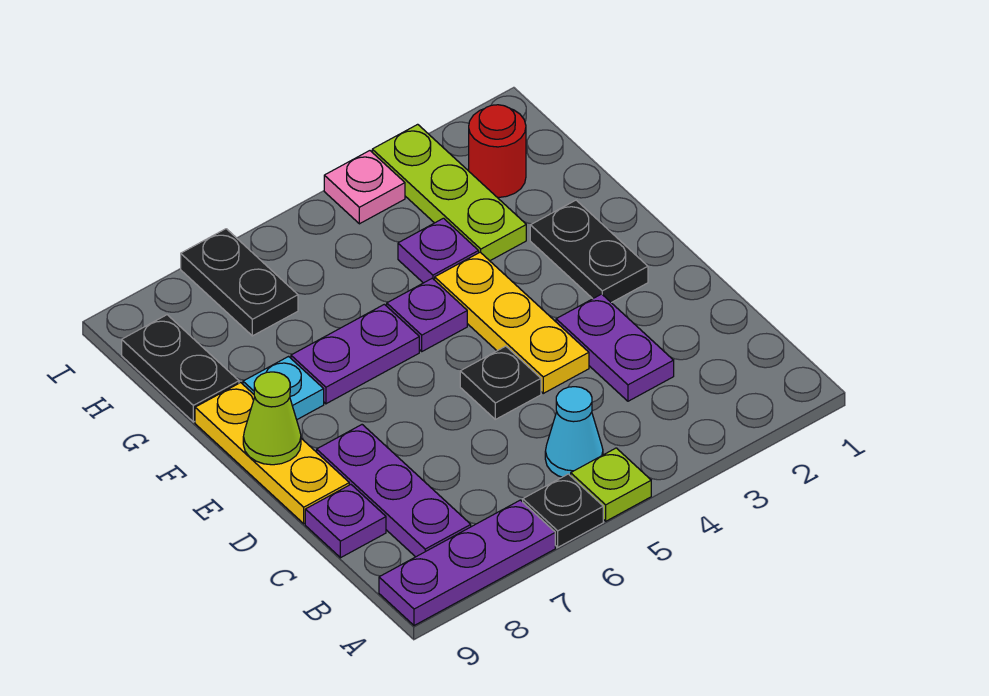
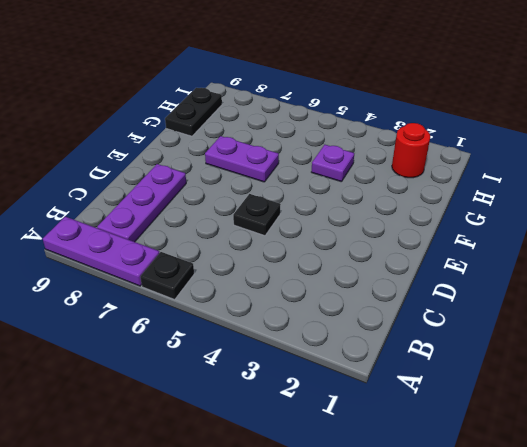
none -> lime plate A5 level 1
none -> cyan cone B5 level 1
none -> purple plate C3:D3 level 1

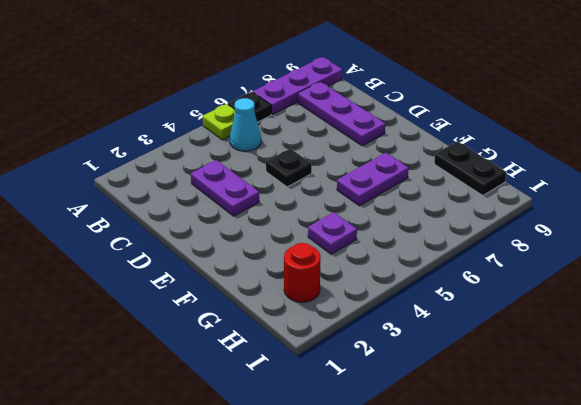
none -> purple plate C9 level 1
none -> yellow plate D4:F4 level 1
none -> yellow plate D9:F9 level 1

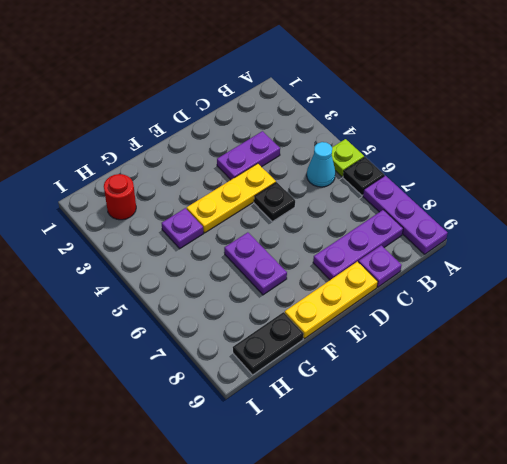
none -> black plate E2:F2 level 1
none -> purple plate F5 level 1
none -> cyan plate F8 level 1

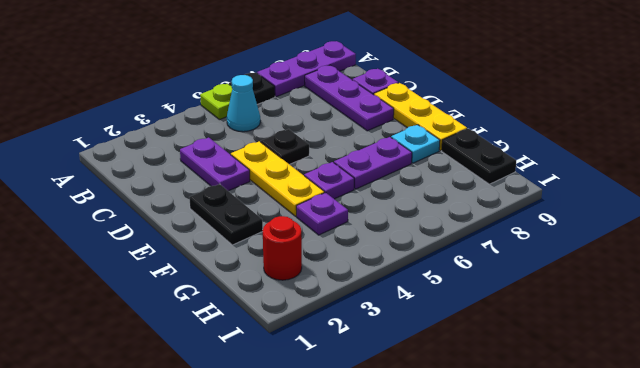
none -> lime plate G3:I3 level 1
none -> black plate H7:I7 level 1
none -> pink plate I4 level 1

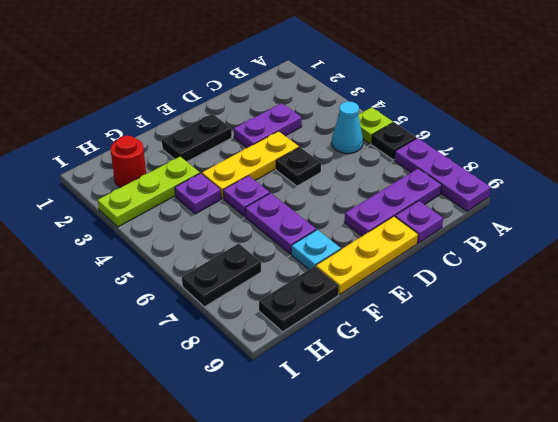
none -> pink plate I4 level 1
none -> lime cone E9 level 2

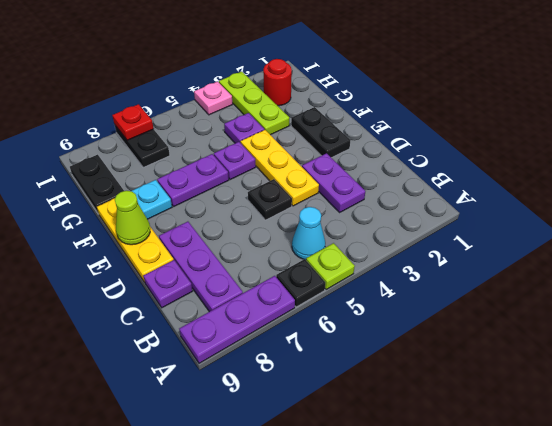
red plate I7 level 2 -> none

